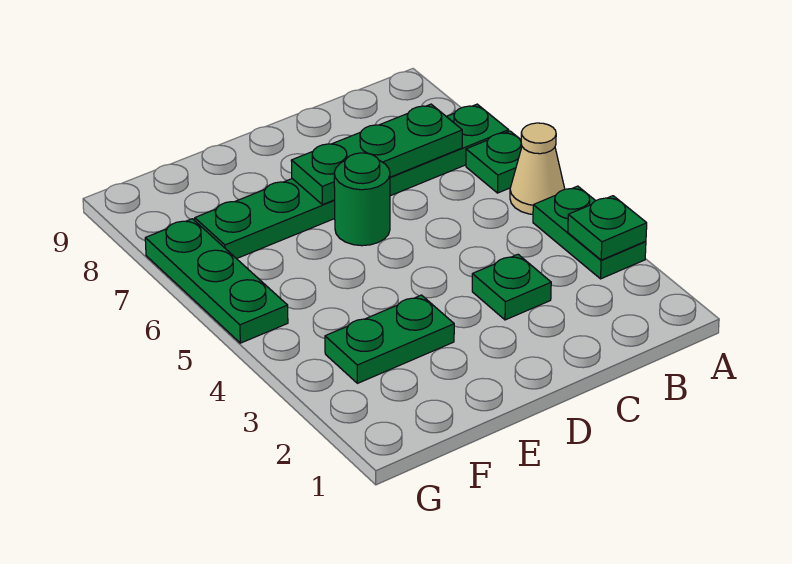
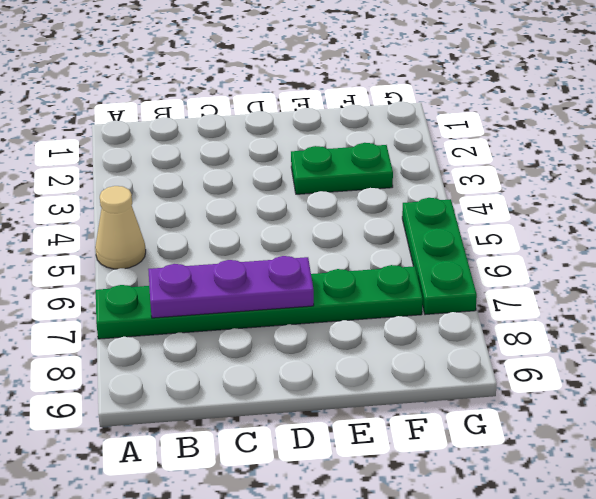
purple plate B7:D7 level 2 -> green plate B7:D7 level 2
none -> green plate A3:A4 level 1
none -> green plate A6 level 1

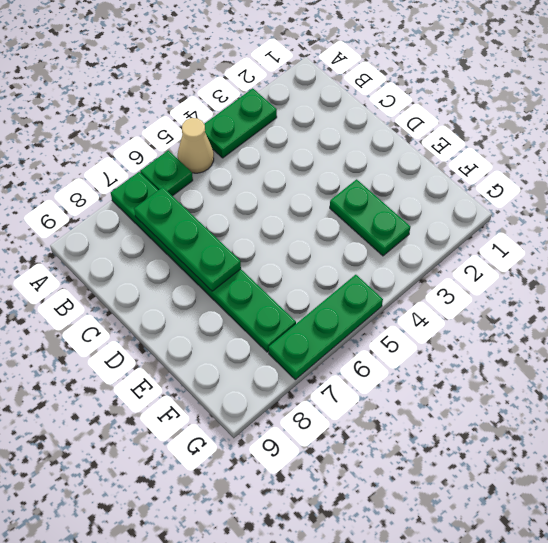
none -> green plate C3 level 1
none -> green round brick D6 level 1

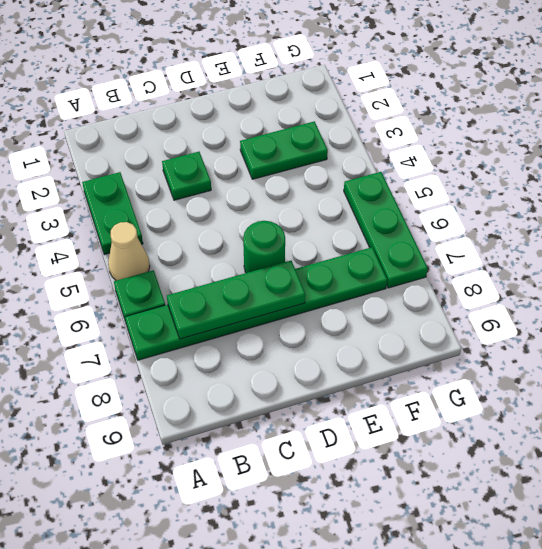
none -> green plate A3 level 2

